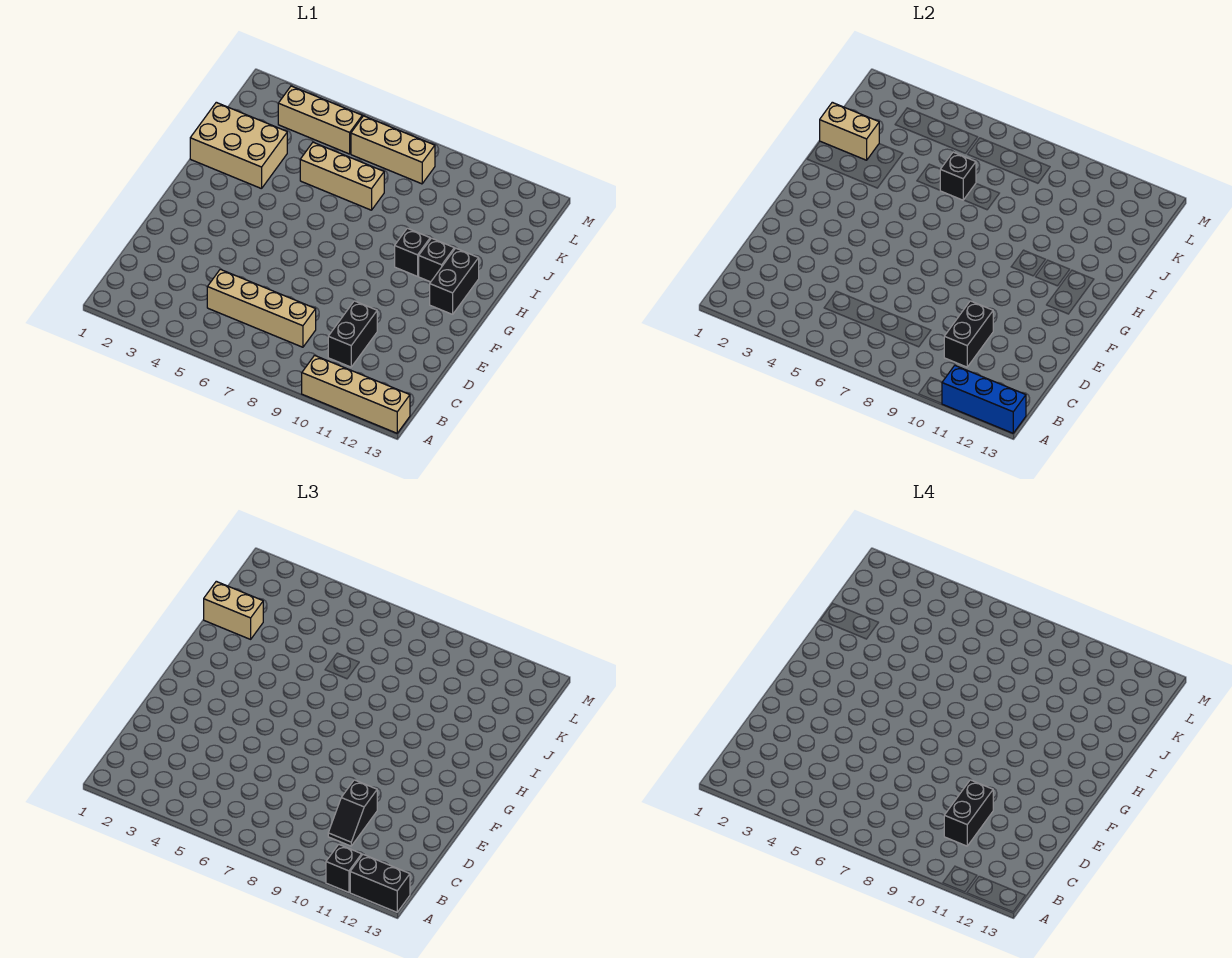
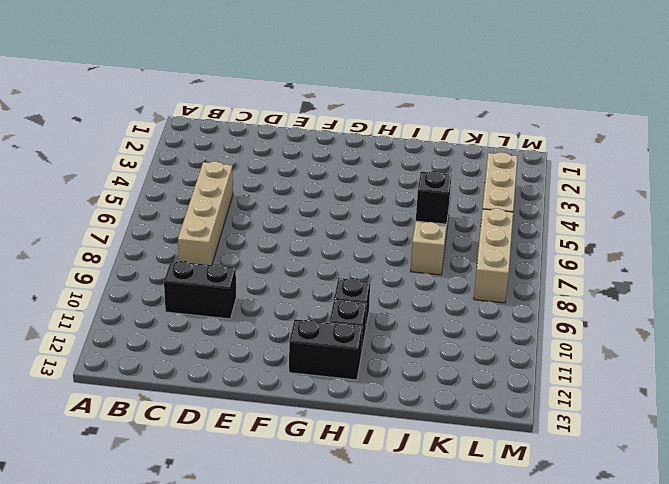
none -> tan brick A10:A13 level 1
none -> tan brick I1:J3 level 1
none -> blue brick A11:A13 level 2

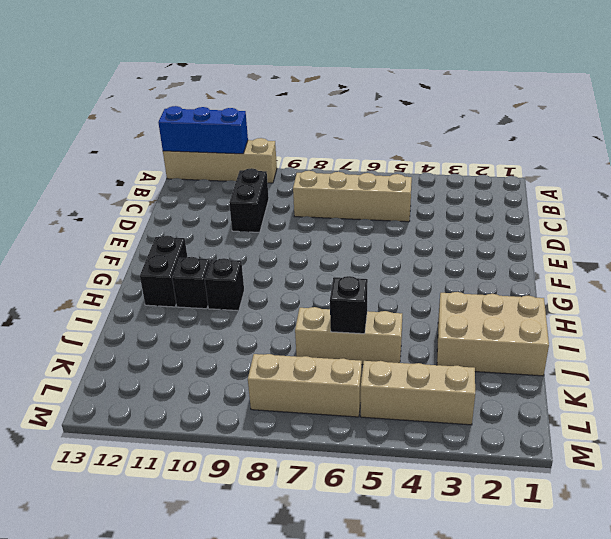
none -> black brick C10:D10 level 2
none -> tan brick J1:J2 level 2
none -> black brick A11 level 3

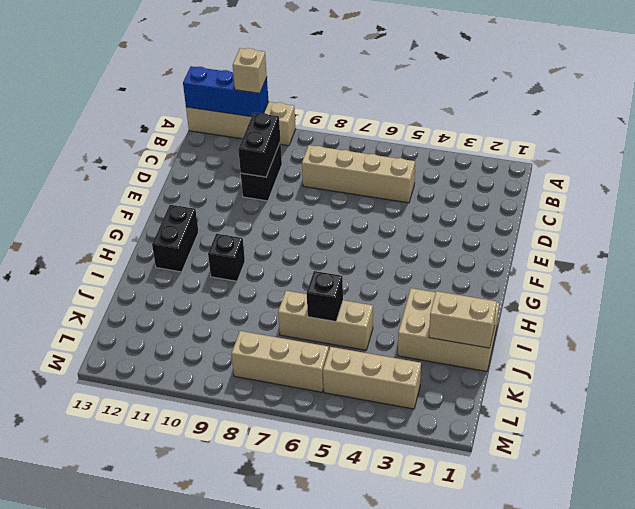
tan brick A11 level 3 -> black brick A11 level 3
none -> black brick H11 level 1
none -> black brick A12:A13 level 3
none -> black slope C10:D10 level 3 top D

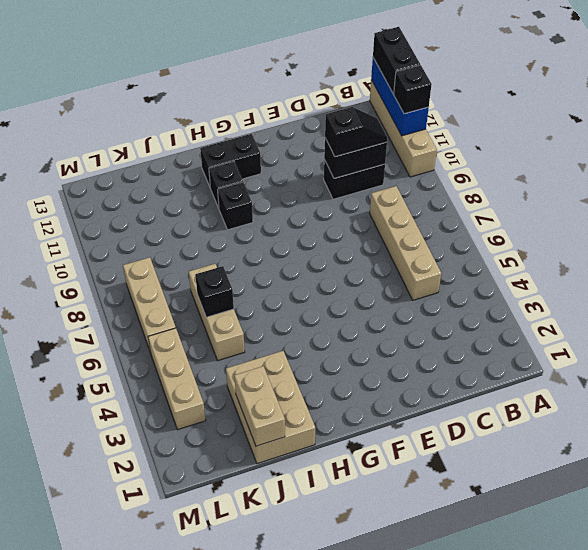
none -> tan brick J1:J2 level 3
none -> black brick C10:D10 level 4

